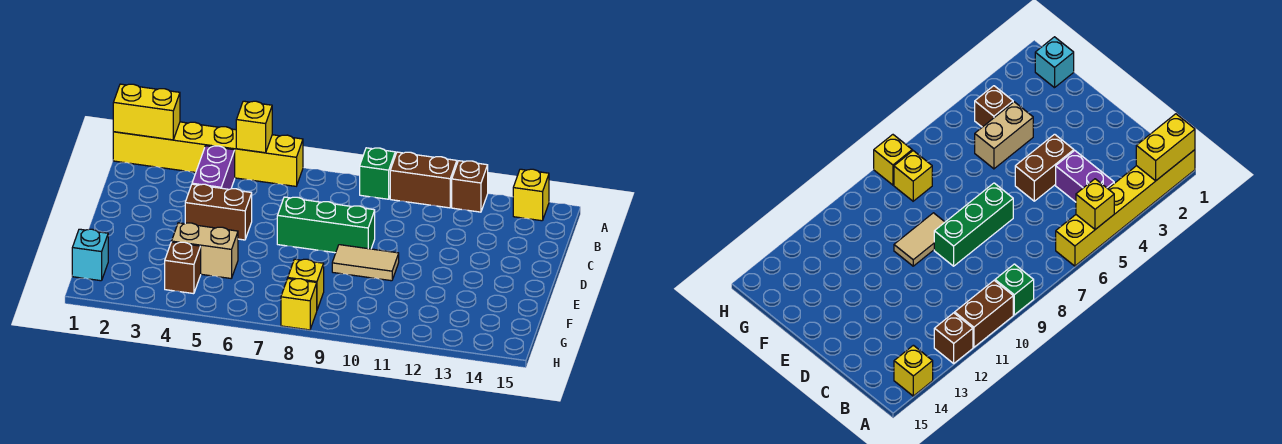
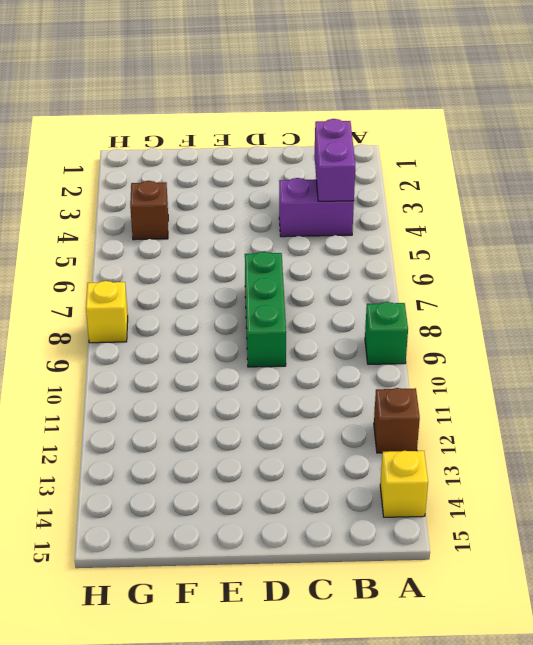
purple brick B3:B4 level 2 -> none
none -> yellow brick A1:A6 level 1
none -> brown brick A10:A11 level 1
none -> brown brick D4:D5 level 1

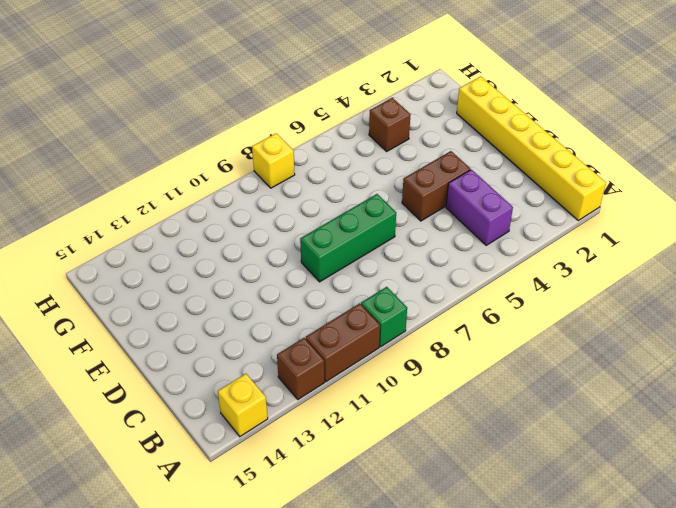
yellow brick A1:F1 level 1 -> yellow brick A1:A6 level 1
none -> tan tile E9:E10 level 1
none -> tan brick F4:F5 level 1
none -> cyan brick G1 level 1

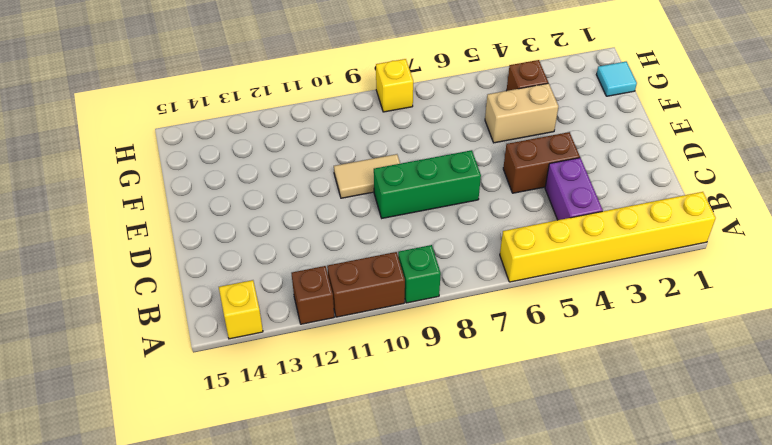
cyan tile G1 level 1 -> cyan brick G1 level 1
none -> yellow brick G8 level 1
none -> yellow brick A1:A2 level 2
none -> yellow brick A5 level 2

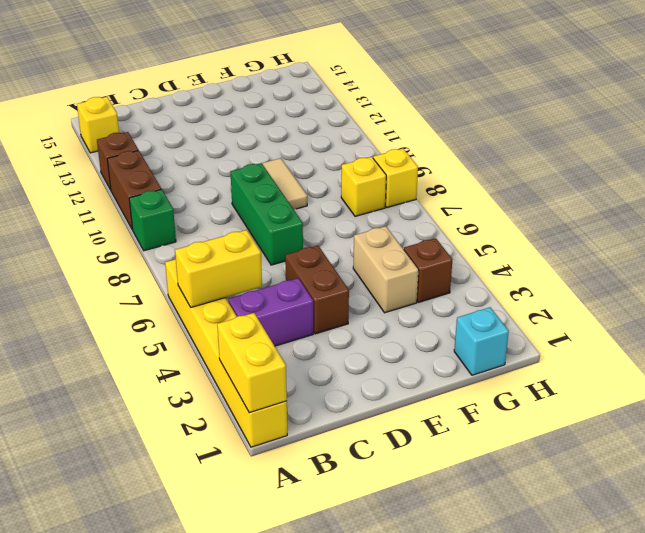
yellow brick A5:B5 level 2 -> yellow brick A5 level 2

